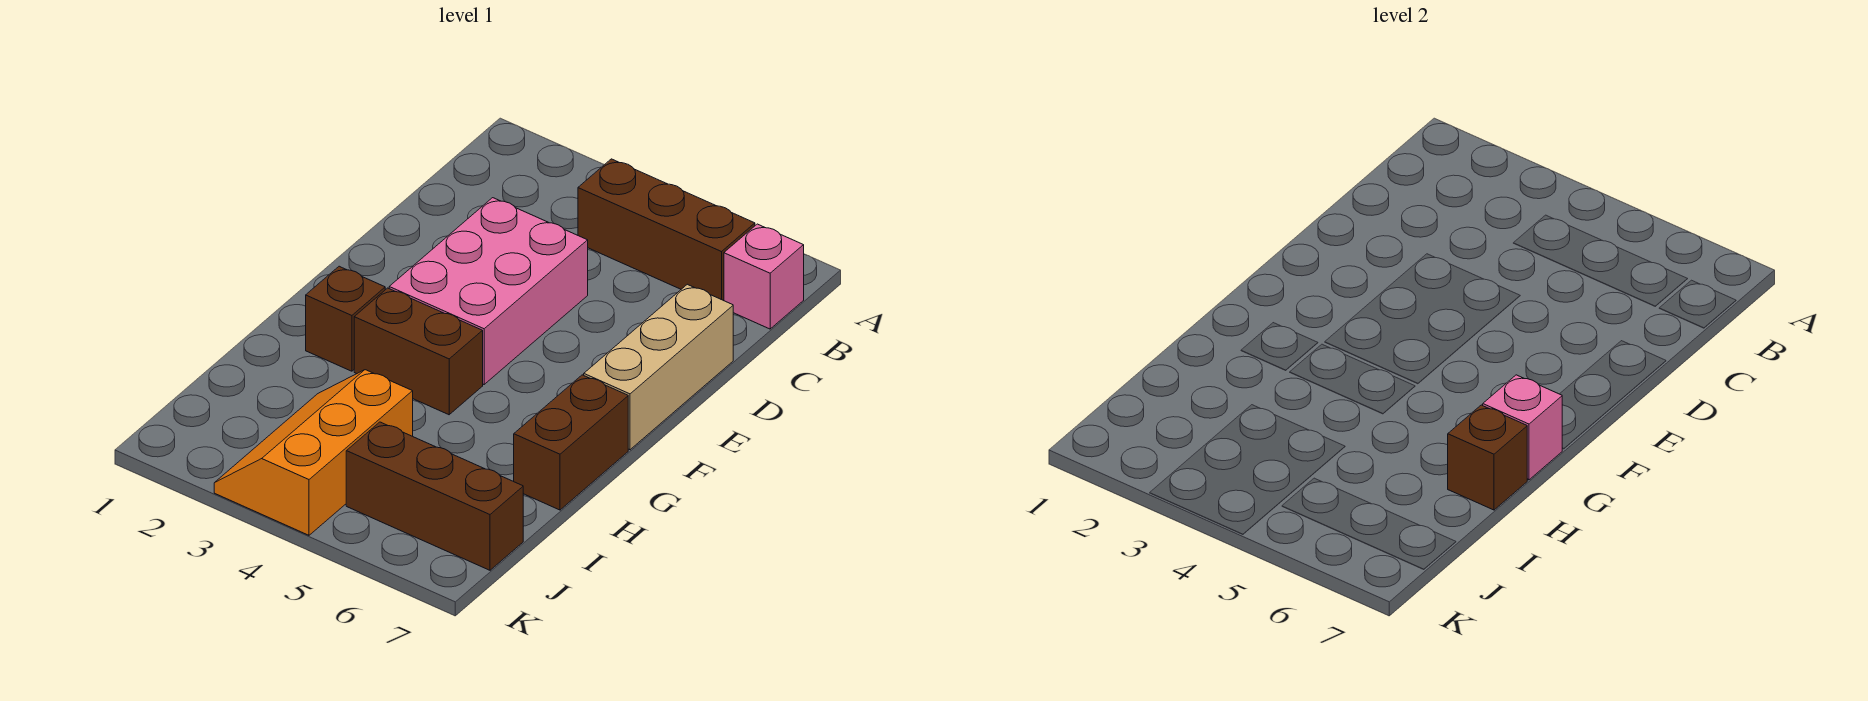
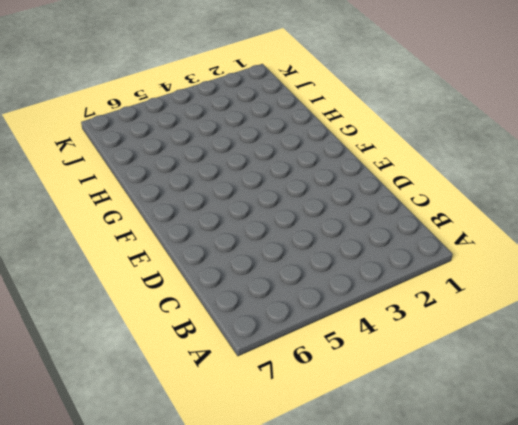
none -> brown brick B4:B6 level 1
none -> pink brick B7 level 1

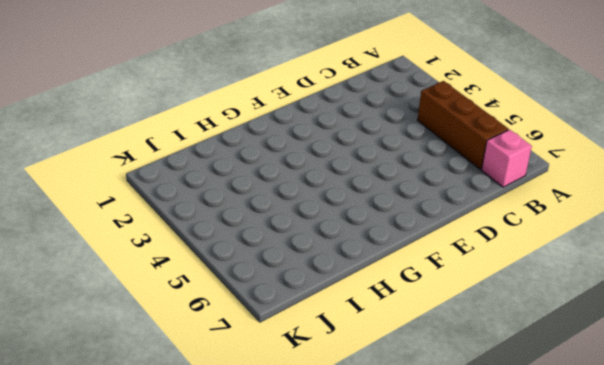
none -> pink brick D3:F4 level 1
none -> tan brick D7:F7 level 1

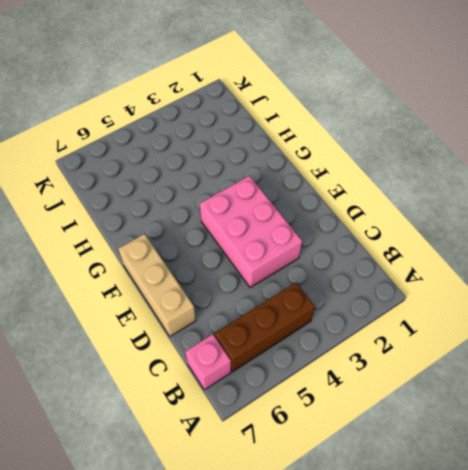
none -> brown brick G2 level 1
none -> brown brick G3:G4 level 1

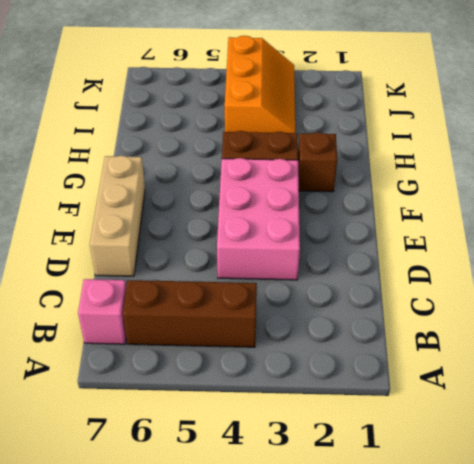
none -> brown brick G7:H7 level 1
none -> brown brick J5:J7 level 1

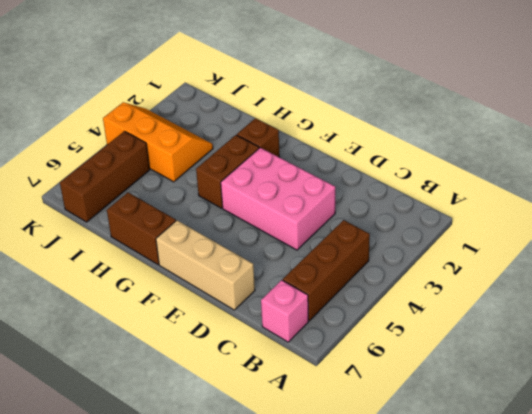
none -> pink brick G7 level 2
none -> brown brick H7 level 2

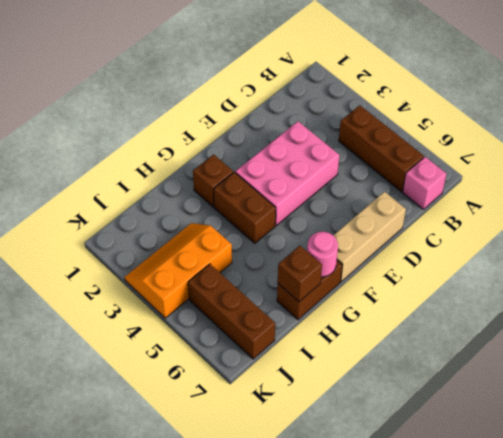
pink round brick G7 level 2 -> pink brick G7 level 2

